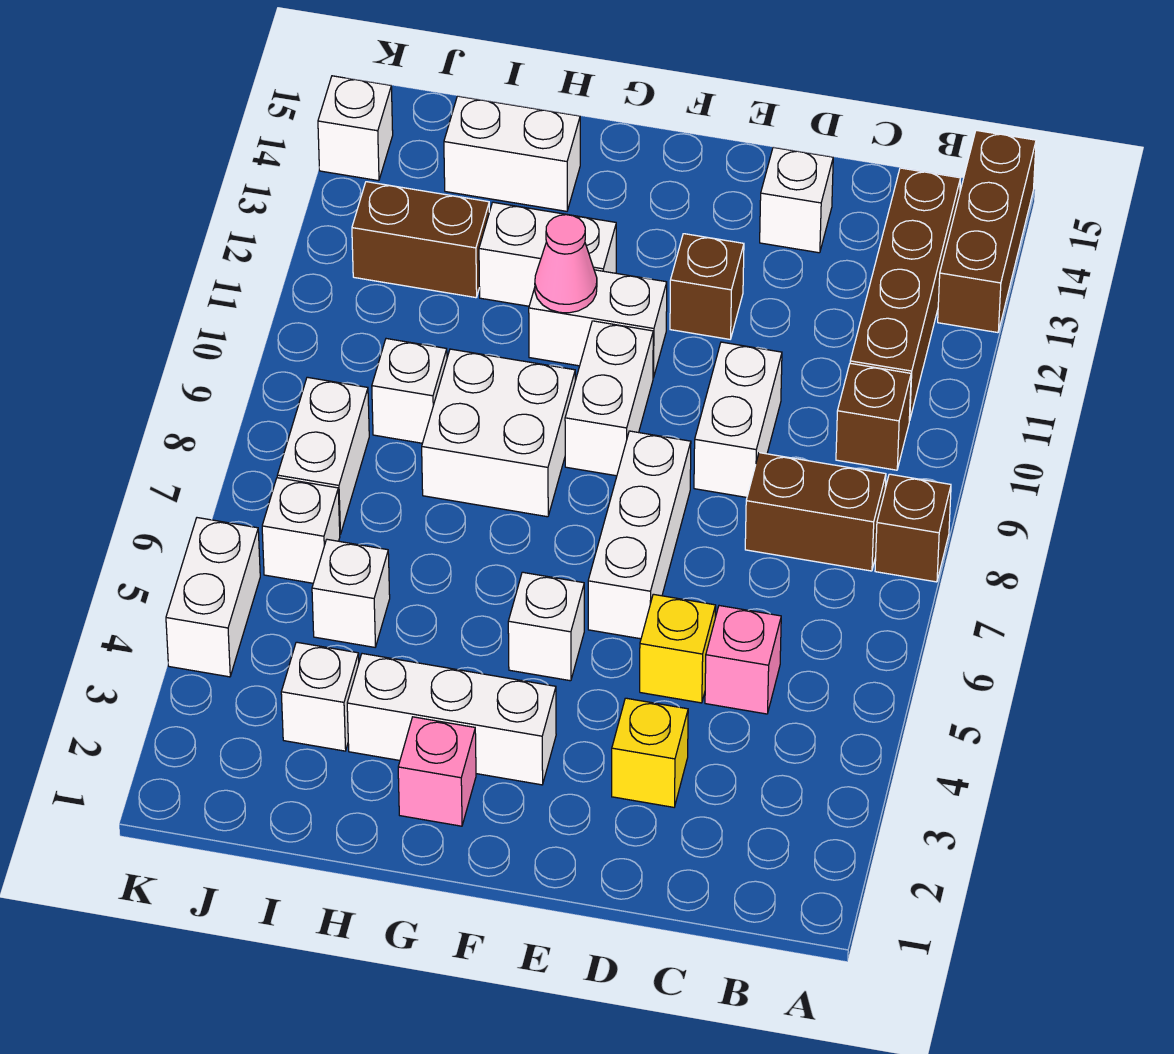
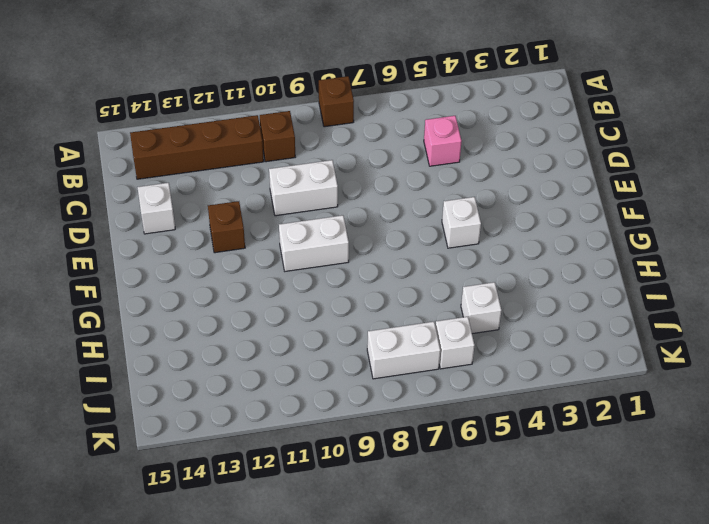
none -> brown brick A13:A15 level 1
none -> brown brick B8:C8 level 1
none -> yellow brick D3 level 1

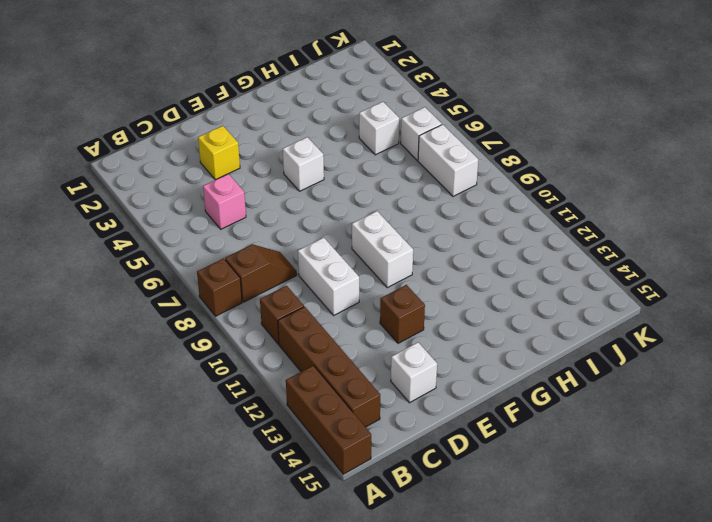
brown slope B8:C8 level 1 top B -> brown brick B8:C8 level 1
none -> yellow brick D5 level 1
none -> white brick E6:E8 level 1
none -> white brick F3:H3 level 1

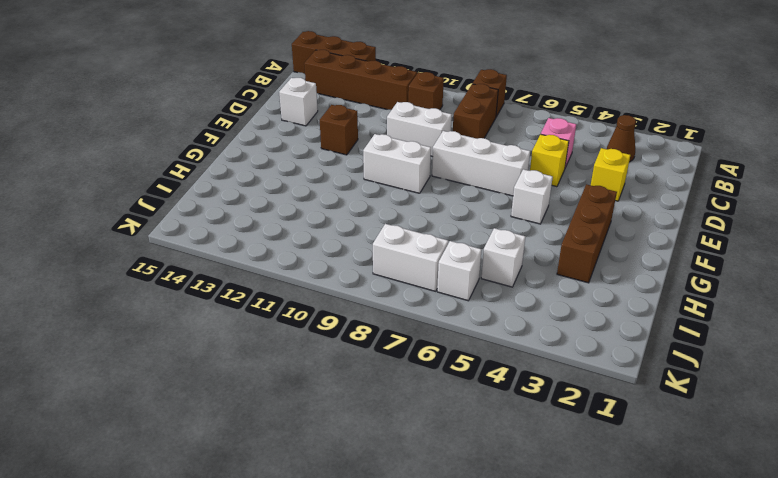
brown cone B3 level 1 -> none
brown brick F3:H3 level 1 -> white brick F3:H3 level 1
none -> white brick F11:G11 level 1
none -> pink brick G2 level 1
none -> white brick G8:H9 level 1

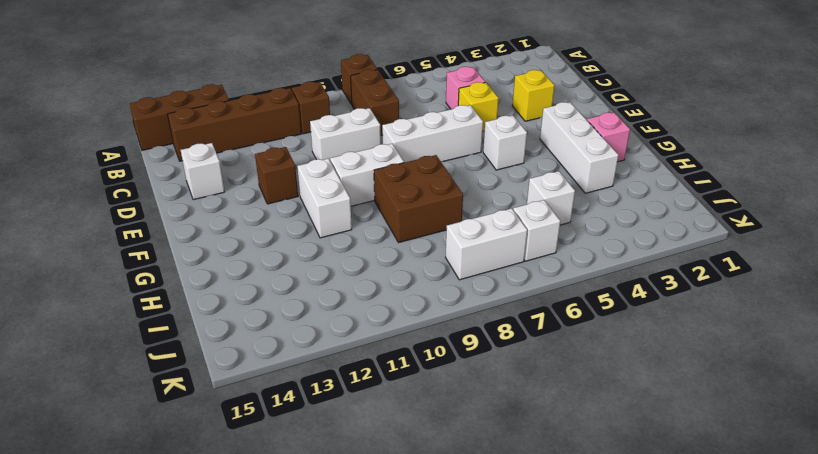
brown brick G8:H9 level 1 -> white brick G8:H9 level 1
none -> white brick G12:H12 level 1
none -> white brick H14:I14 level 1
none -> white brick I3 level 1

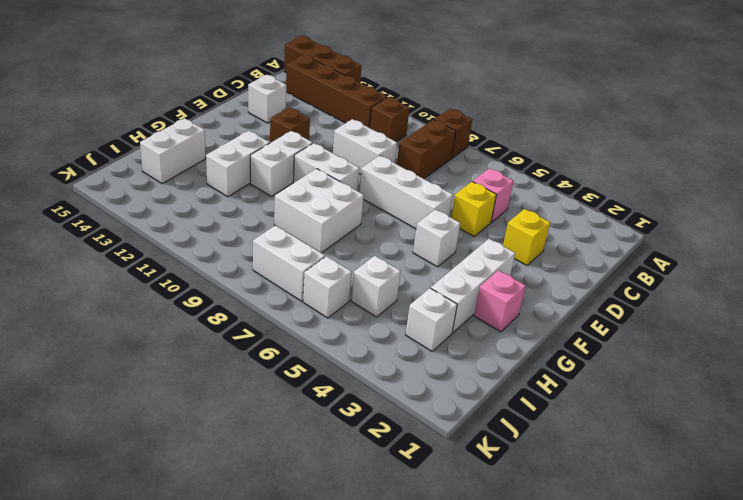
none -> white brick I9 level 1
none -> brown brick I12:J12 level 1
none -> white brick K4:K5 level 1

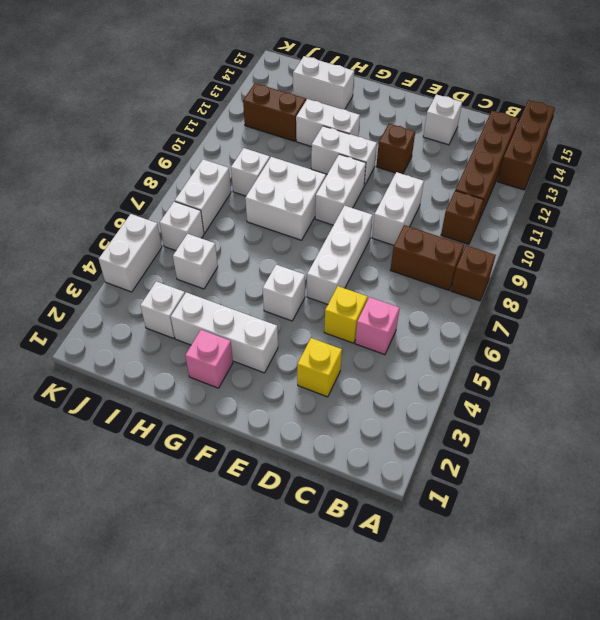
none -> white brick K14 level 1
none -> pink cone G11 level 2

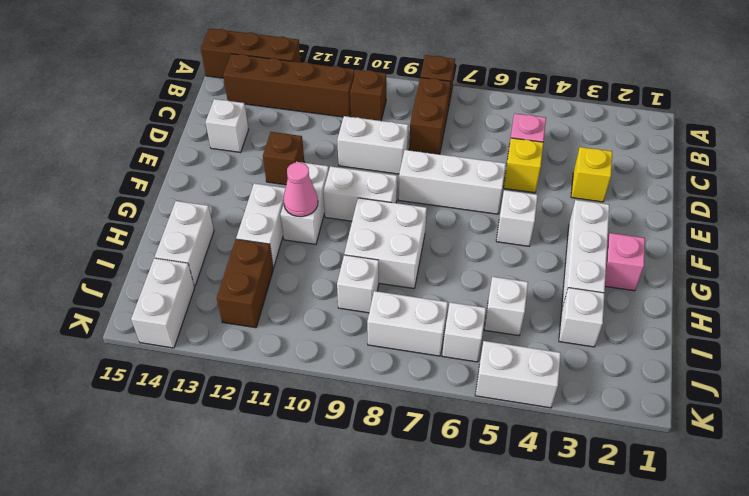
white brick J14:K14 level 1 -> white brick K14 level 1

